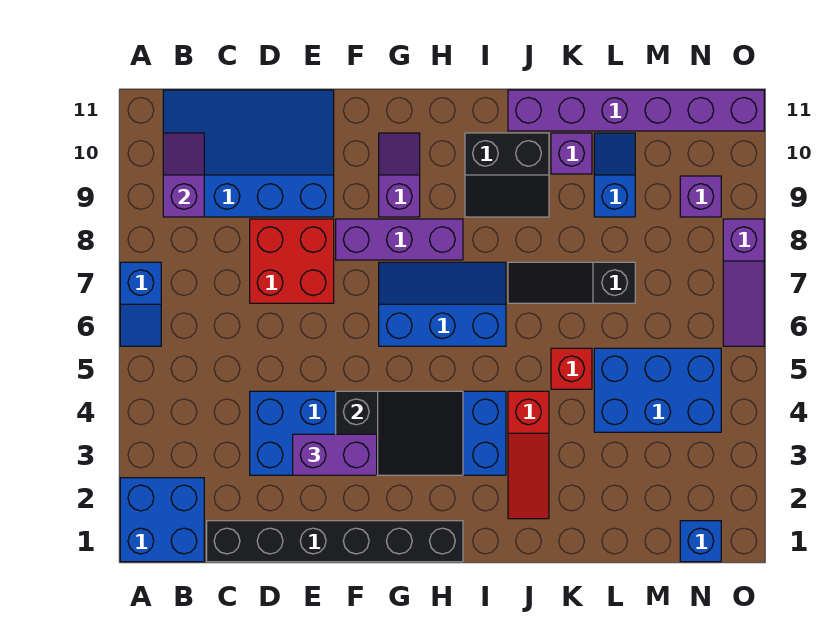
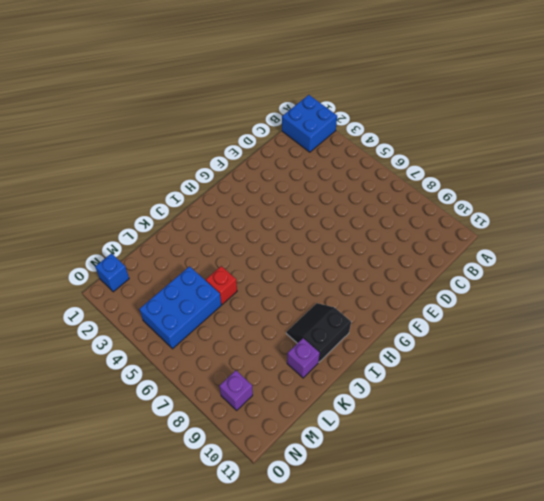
none -> blue slope A6:A7 level 1 top 7
none -> blue slope B9:E11 level 1 top 9
none -> black brick C1:H1 level 1

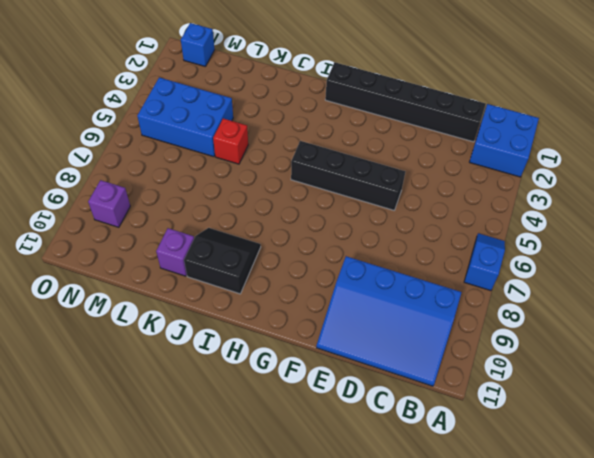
black brick E5:H5 level 1 -> none
none -> blue brick D3:I4 level 1
none -> red brick D7:E8 level 1
none -> purple brick F8:H8 level 1

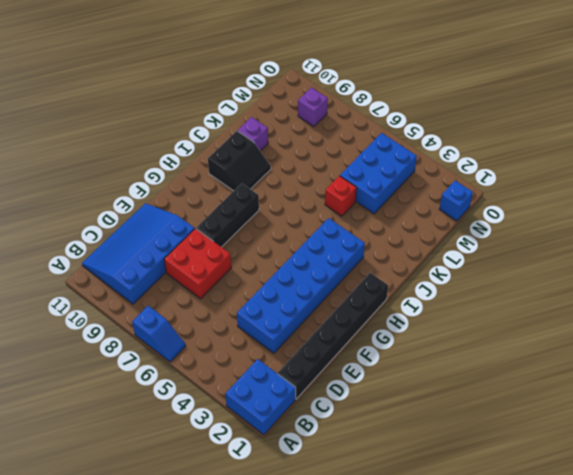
black brick F8:H8 level 1 -> purple brick F8:H8 level 1
none -> blue slope G6:I7 level 1 top 6
none -> purple slope G9:G10 level 1 top 9
none -> red slope J2:J4 level 1 top 4

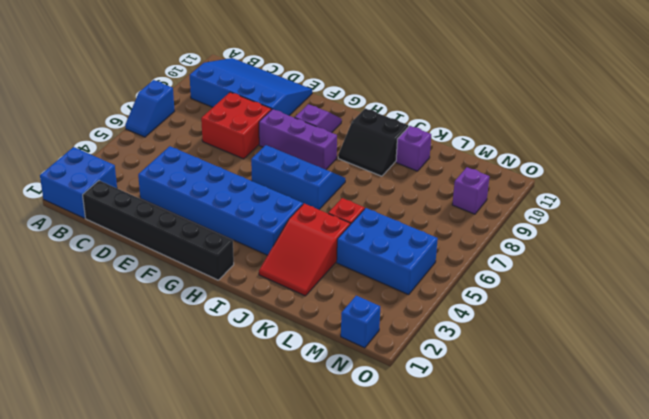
red slope J2:K4 level 1 top 4 -> red slope J2:J4 level 1 top 4
none -> black slope J7:L7 level 1 top L
none -> purple brick J11:O11 level 1
none -> blue slope L9:L10 level 1 top 9

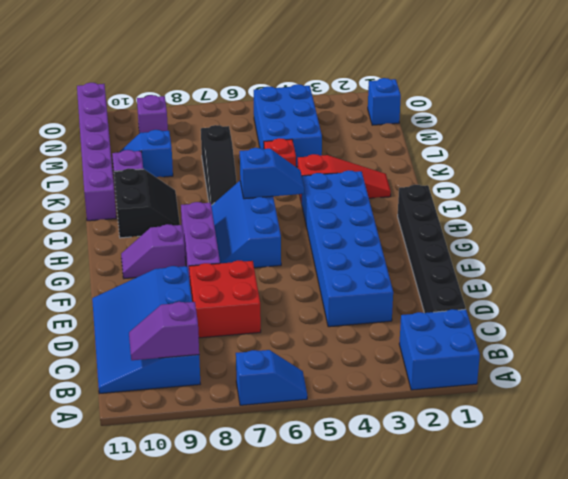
blue slope I5:I6 level 2 top 6 -> none
none -> purple slope O6:O8 level 1 top 8
none -> black slope F3:H4 level 2 top F
none -> purple brick E3:F3 level 3

